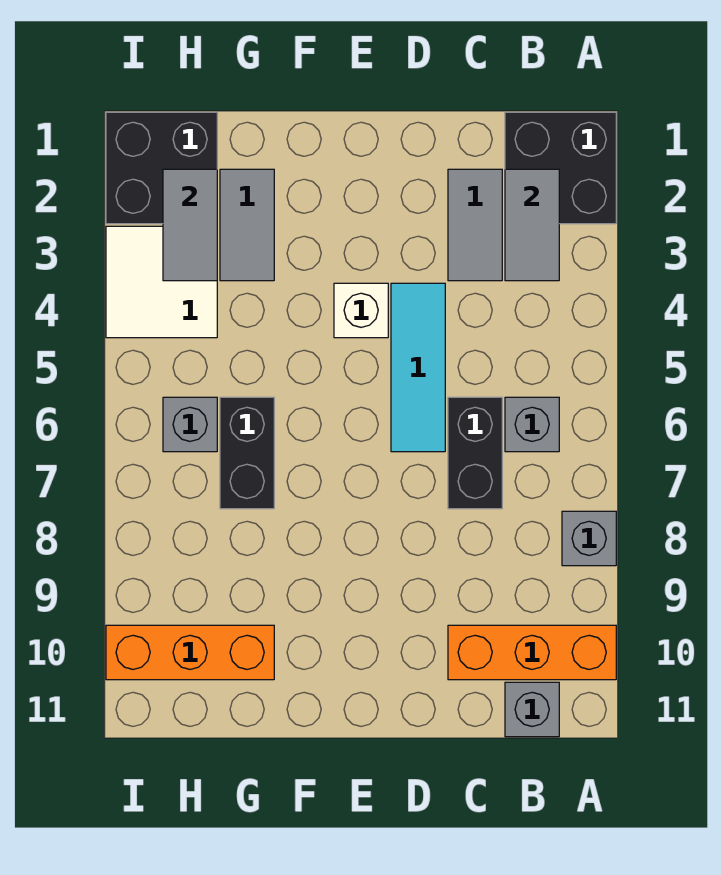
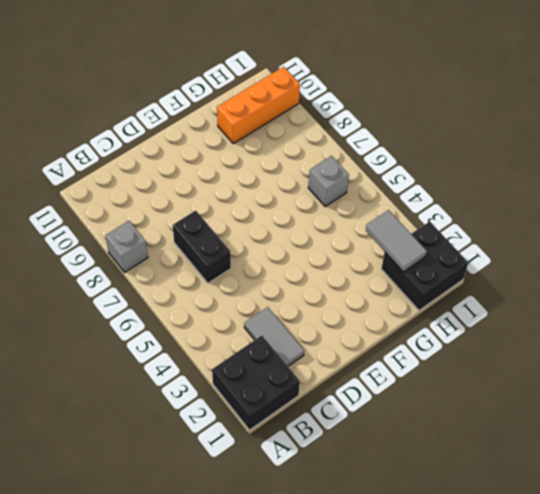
none -> orange brick A10:C10 level 1
none -> grey brick B6 level 1
none -> grey brick B11 level 1

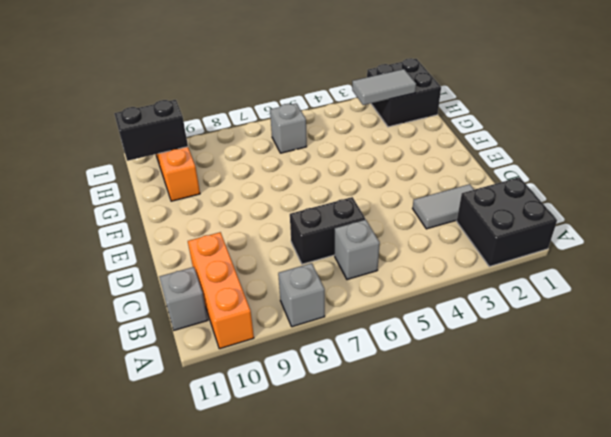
black brick H10:H11 level 2 -> black brick G6:G7 level 1
none -> cyan tile D4:D6 level 1
none -> white brick E4 level 1
none -> grey tile G2:G3 level 1

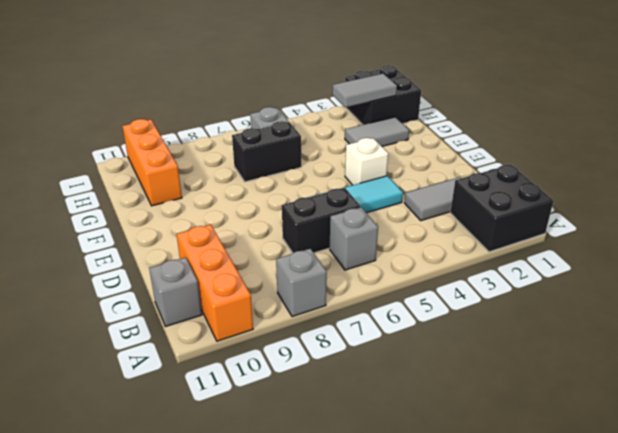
none -> white tile H3:I4 level 1
none -> grey tile B2:B3 level 2

